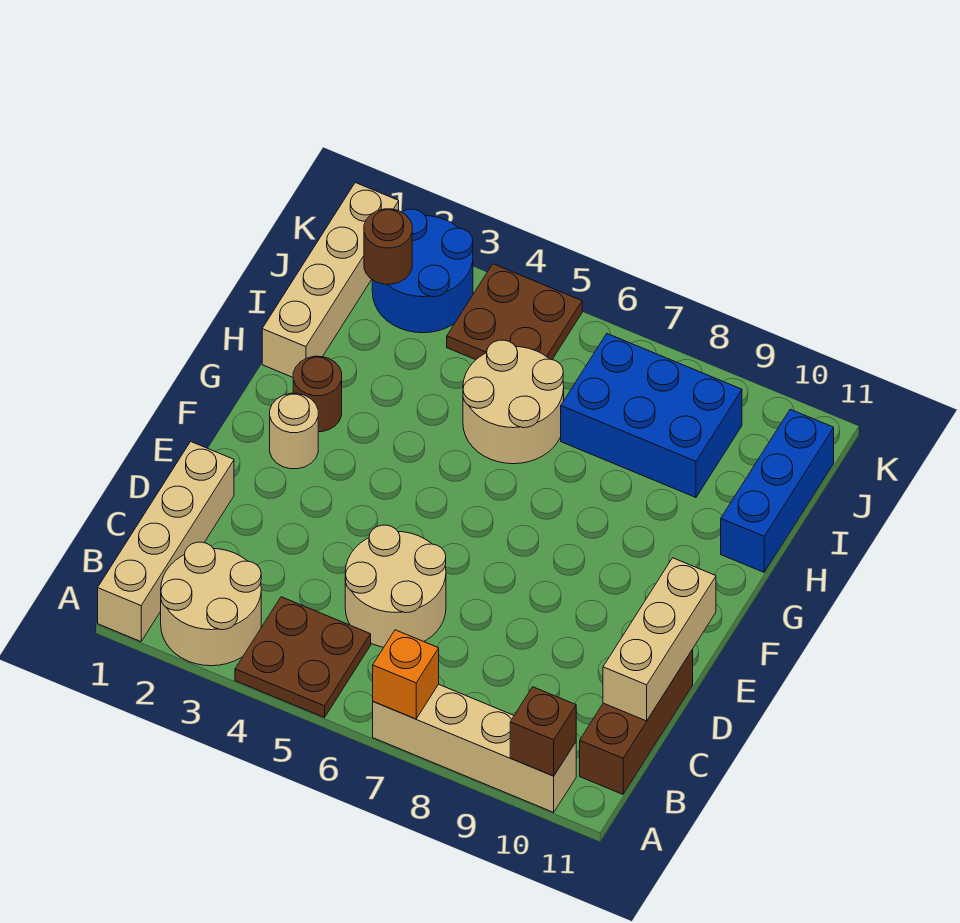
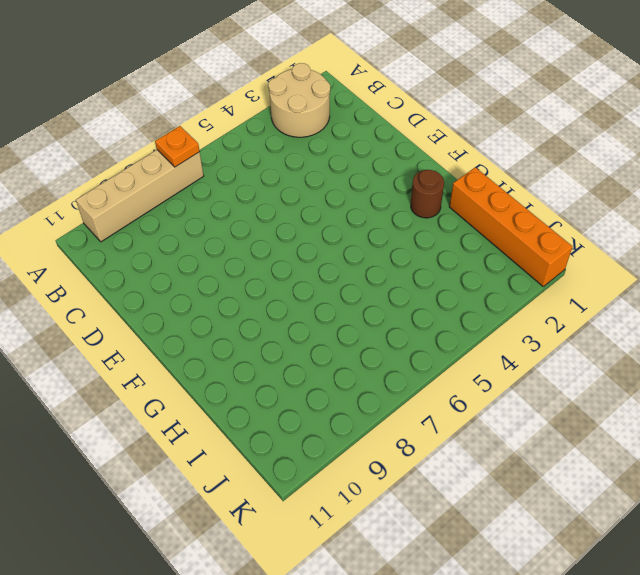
orange plate A7 level 2 -> orange brick A7 level 2
orange brick H1:K1 level 1 -> tan brick H1:K1 level 1
none -> tan brick A1:D1 level 1
none -> brown plate A4:B5 level 1
none -> brown brick B11:D11 level 1

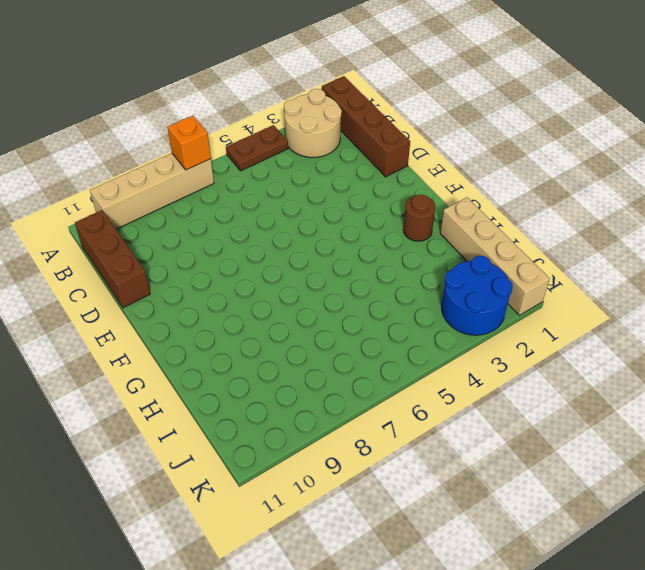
brown brick A1:D1 level 1 -> tan brick A1:D1 level 1
brown plate A4:A5 level 1 -> brown plate A4:B5 level 1
none -> tan round brick C5:D6 level 1
none -> tan round brick F2 level 1
none -> tan round brick H5:I6 level 1

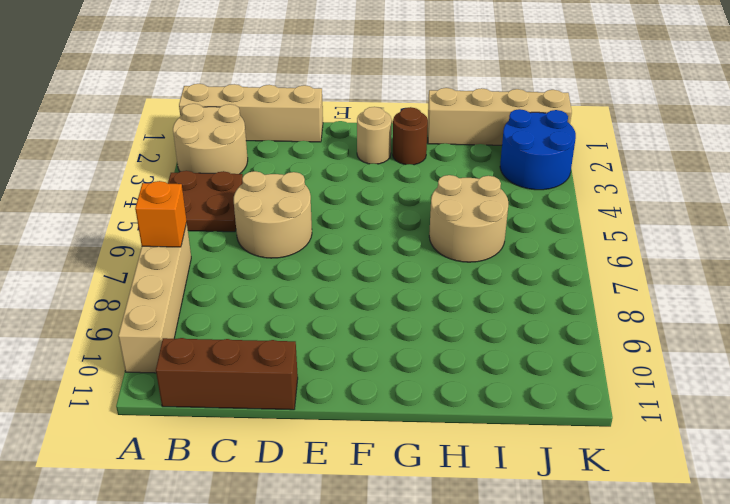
none -> blue brick H11:J11 level 1
none -> blue brick I7:J9 level 1
none -> brown plate J4:K5 level 1

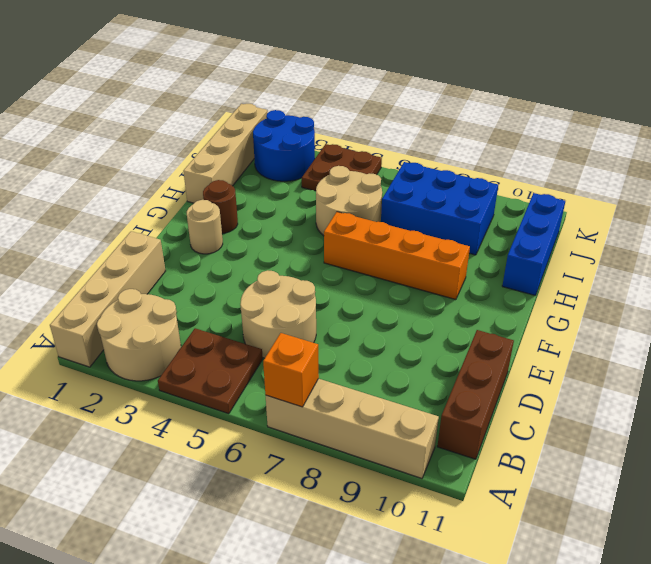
orange brick G6:G9 level 1 -> none
none -> brown brick A10 level 2
none -> tan brick C11:E11 level 2
none -> brown round brick J2 level 2

